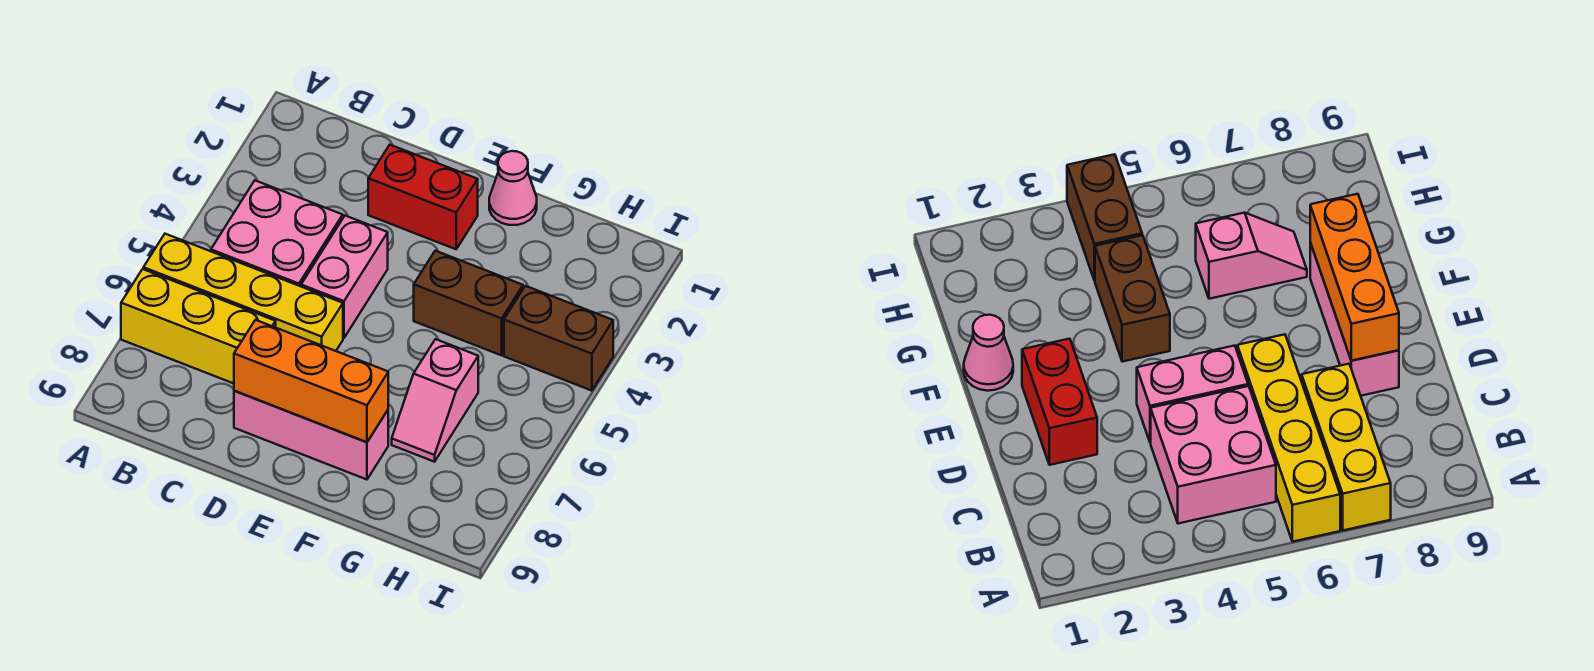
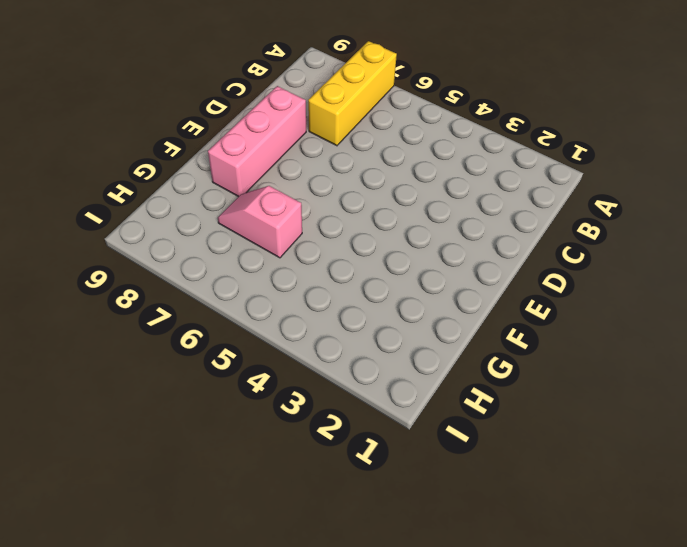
none -> yellow brick A6:D6 level 1
none -> pink brick B4:C5 level 1

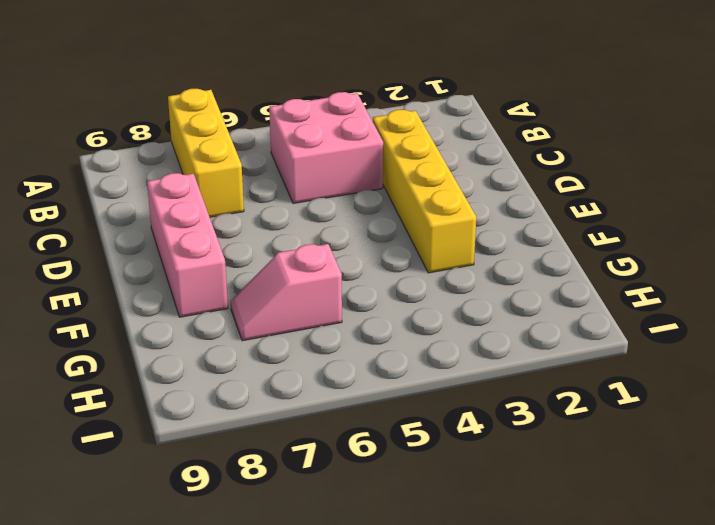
yellow brick C3:F3 level 1 -> yellow brick A6:D6 level 1
none -> red brick D2:E2 level 1
none -> pink brick D4:D5 level 1

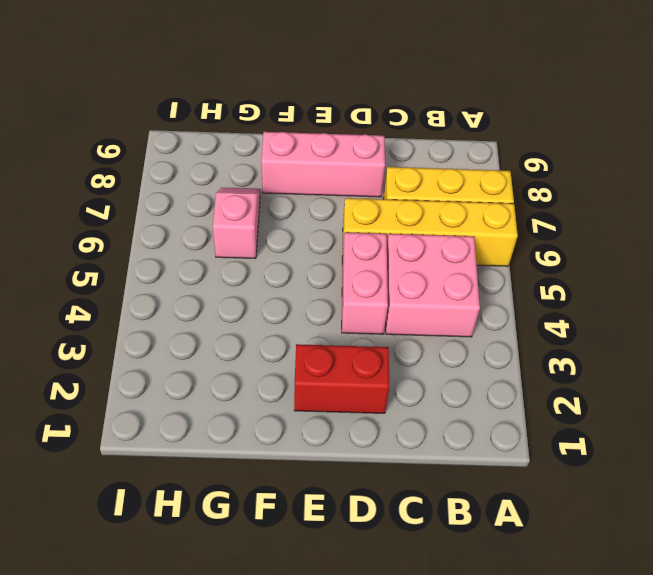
none -> pink cone F1 level 1
none -> brown brick F4:G4 level 1

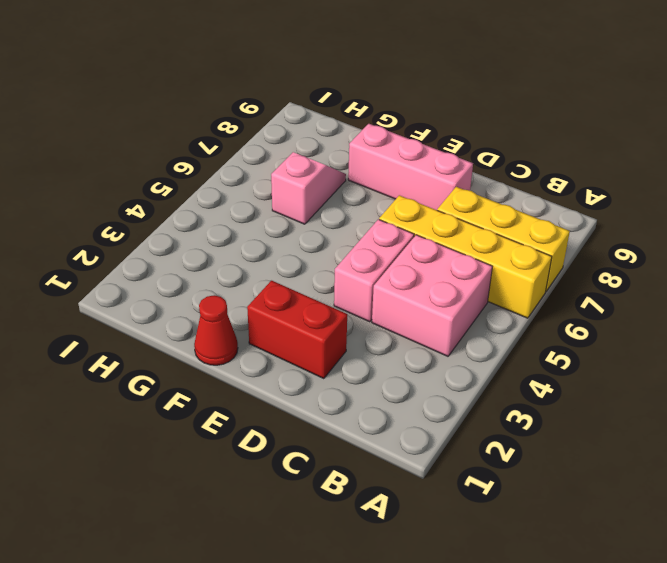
red cone F1 level 1 -> pink cone F1 level 1
none -> brown brick F4:G4 level 1
none -> brown brick H4:I4 level 1

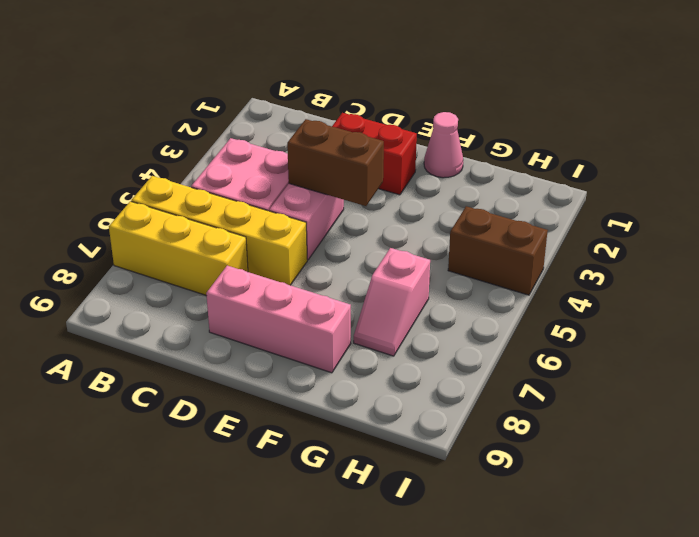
brown brick D4:E4 level 2 -> brown brick F4:G4 level 1
none -> orange brick D8:F8 level 2

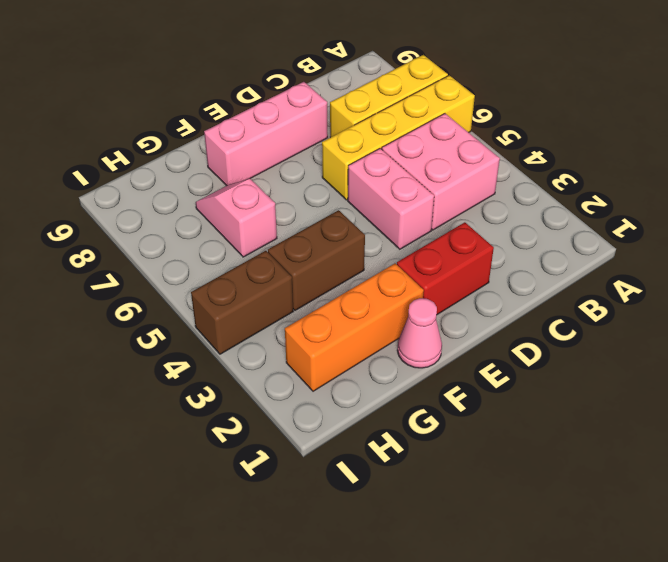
orange brick F2:H2 level 1 -> orange brick D8:F8 level 2

